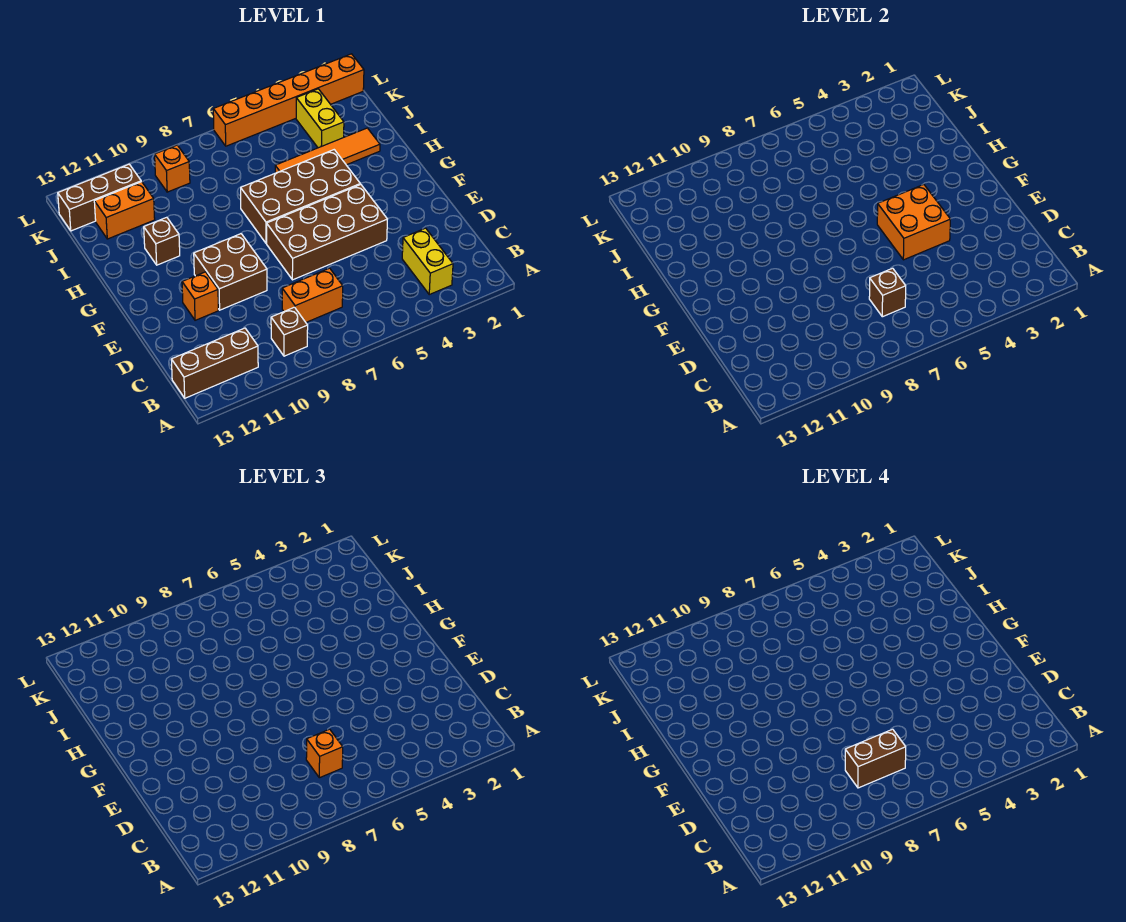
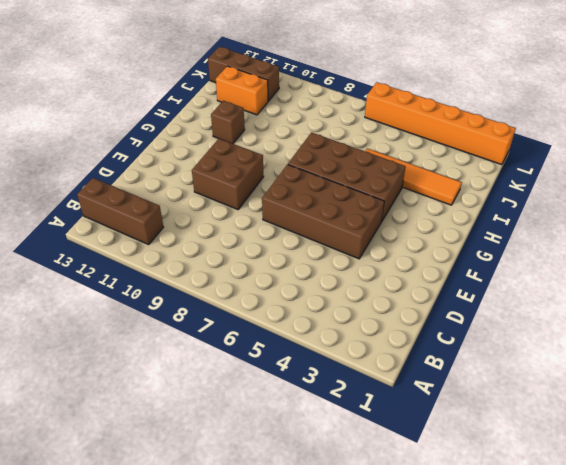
none -> yellow brick B3:C3 level 1
none -> brown brick B9 level 1
none -> orange brick C7:C8 level 1

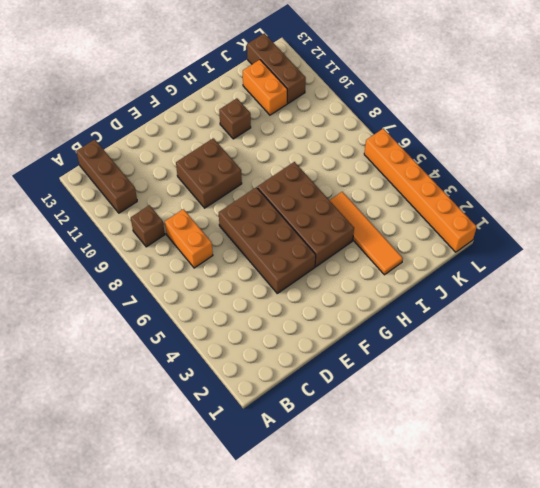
none -> yellow brick B3:C3 level 1
none -> orange brick E11 level 1
none -> yellow brick J3:K3 level 1

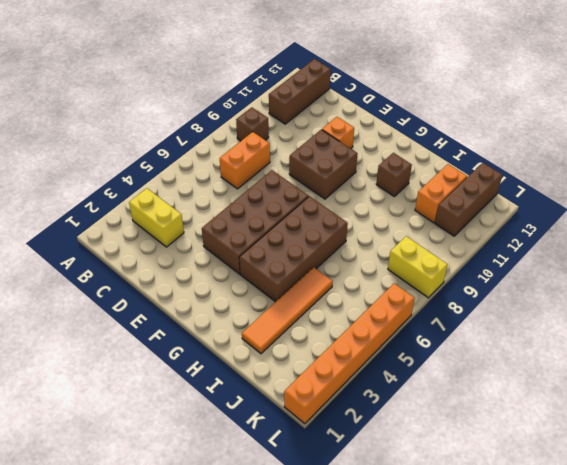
yellow brick K8:L8 level 1 -> yellow brick J3:K3 level 1
none -> orange brick K9 level 1
none -> brown brick C7 level 2
none -> orange brick E4:F5 level 2

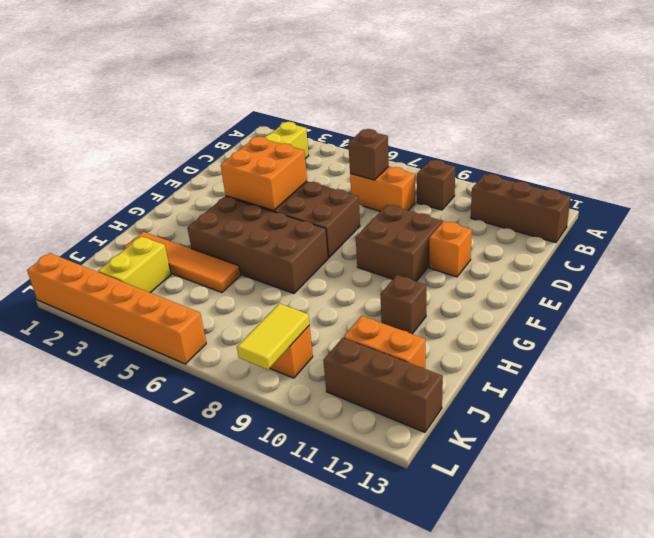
yellow tile K9:L9 level 2 -> none
none -> orange brick C7 level 3
none -> brown brick C7:C8 level 4

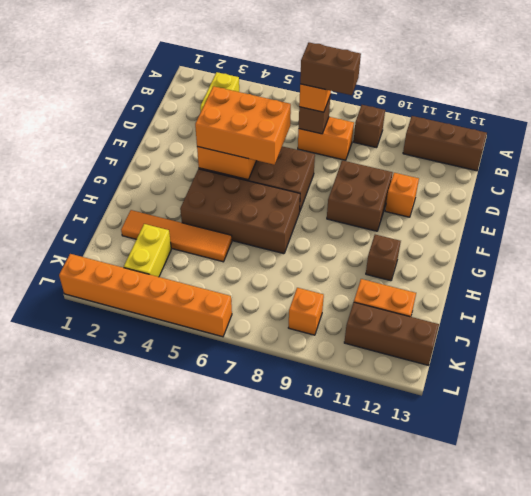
orange brick E4:F6 level 3 -> none

